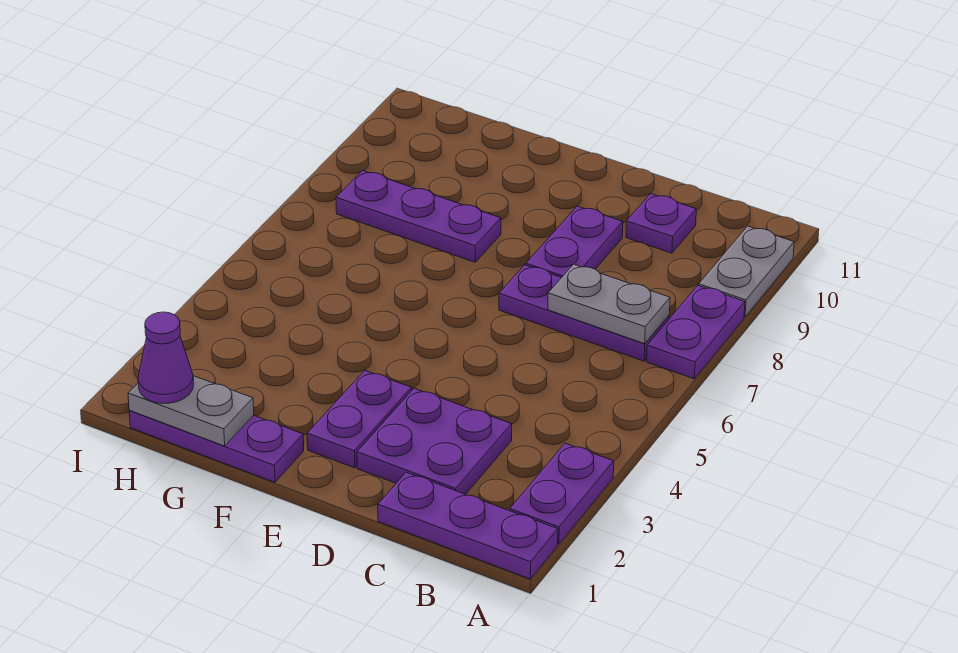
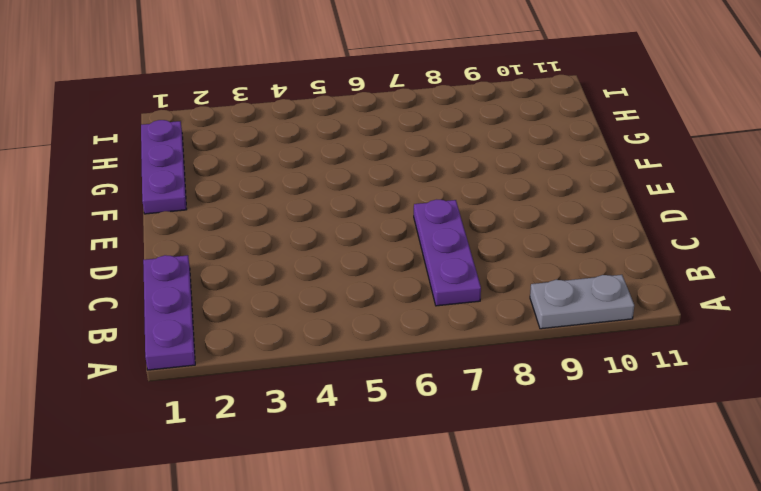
none -> purple plate A2:A3 level 1
none -> purple plate A7:A8 level 1
none -> purple plate C2:D3 level 1

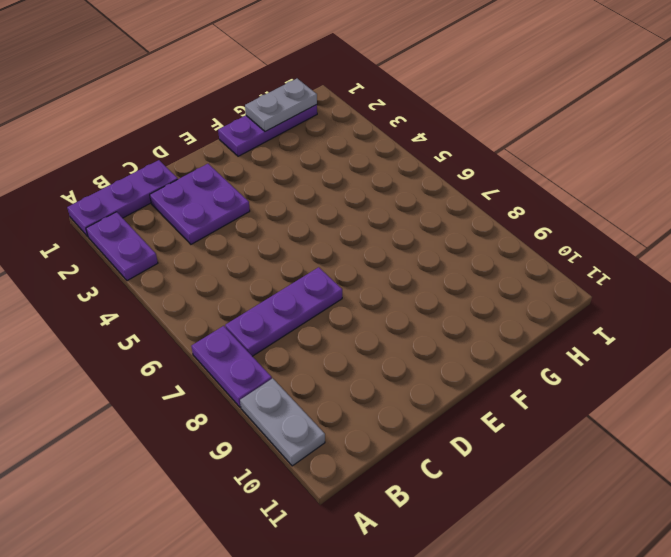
none -> purple plate C10 level 1
none -> purple plate D8:D9 level 1
none -> purple plate E2:E3 level 1

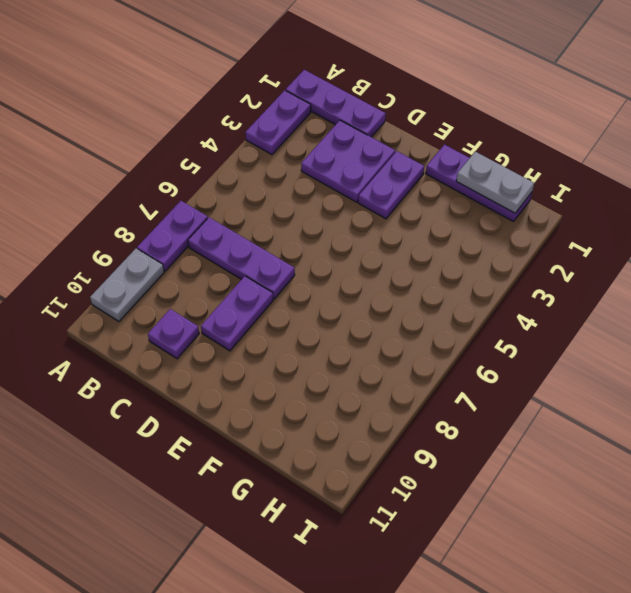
none -> purple plate F8:H8 level 1
none -> grey plate B7:C7 level 2
none -> purple cone H1 level 3

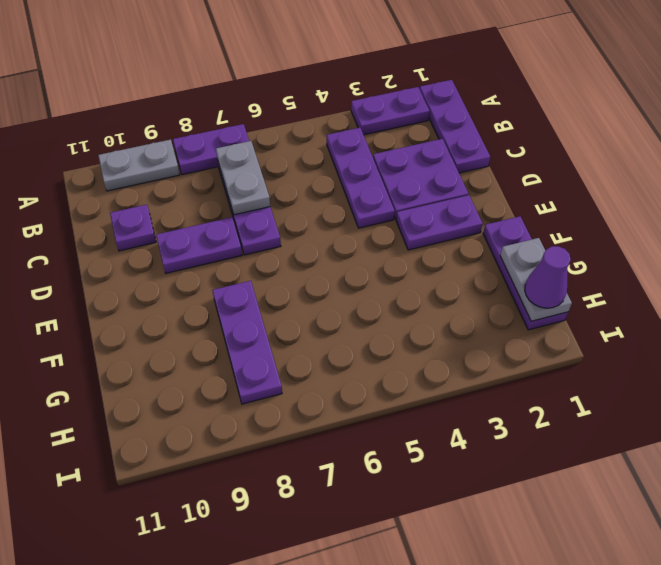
purple plate B4:D4 level 1 -> none

